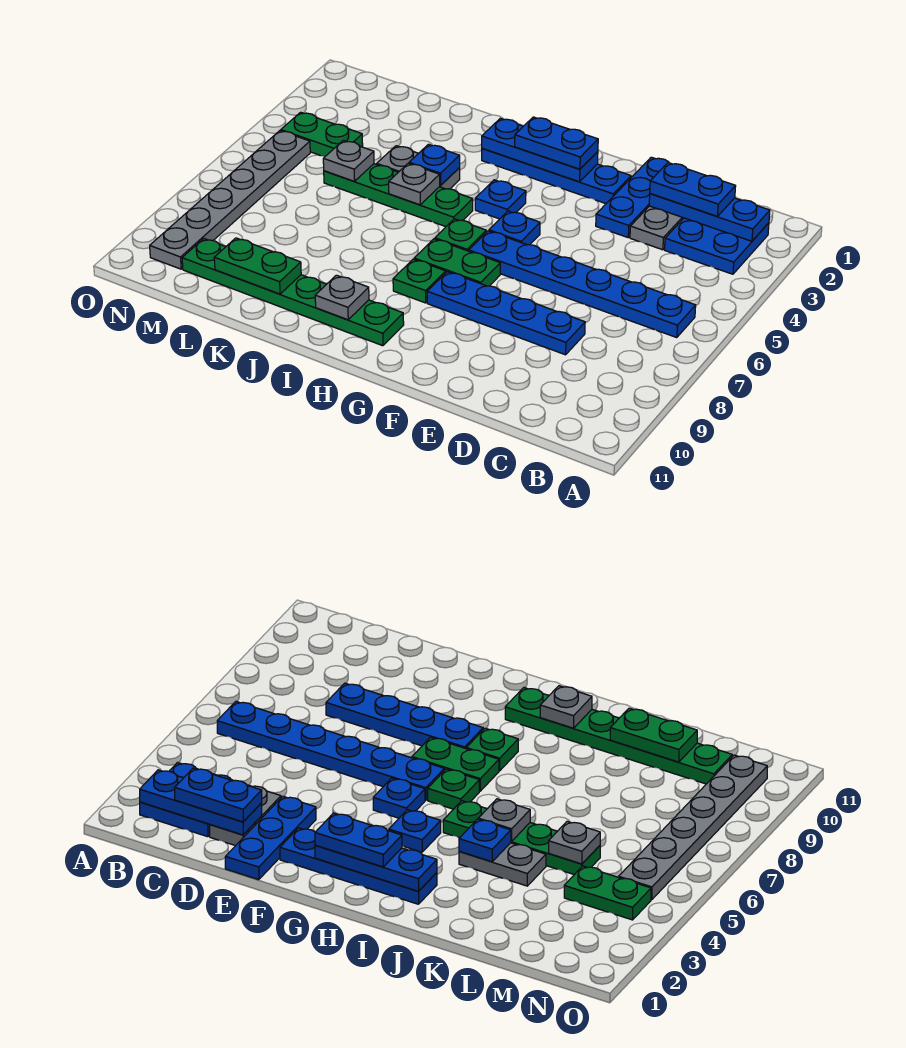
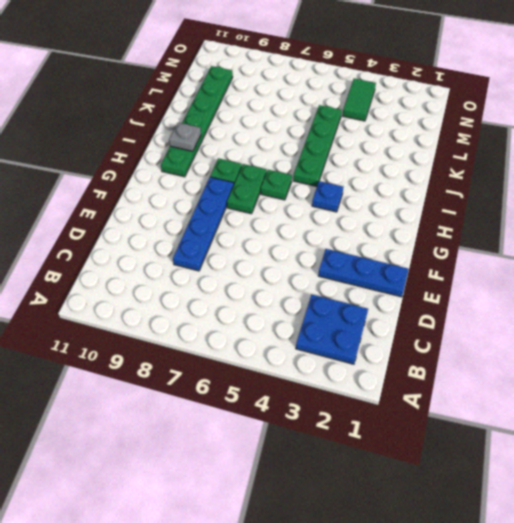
green tile M4:N4 level 1 -> green plate M4:N4 level 1
none -> blue plate B6:G6 level 1
none -> grey plate D2:D3 level 1
none -> blue plate F2:I2 level 1

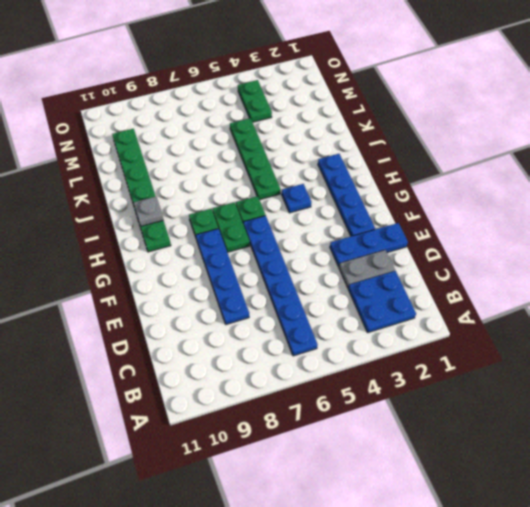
none -> blue plate G5 level 1
none -> grey plate J4:K4 level 1
none -> grey plate N5:N10 level 1

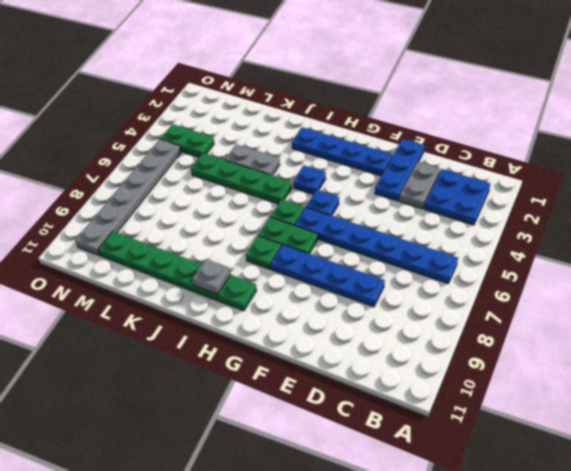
none -> blue plate B2:D2 level 2
none -> blue plate G2:I2 level 2
none -> blue plate J4 level 2

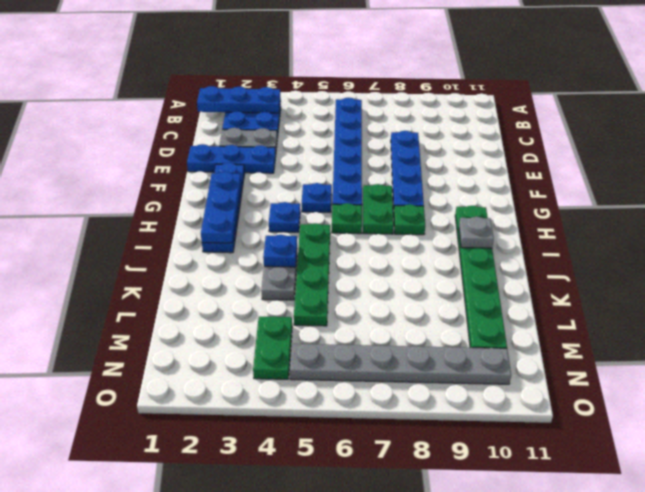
blue plate B1:B3 level 2 -> blue plate B2:D2 level 2
none -> grey plate J5 level 2
none -> green plate K10:L10 level 2
none -> grey plate L5 level 2

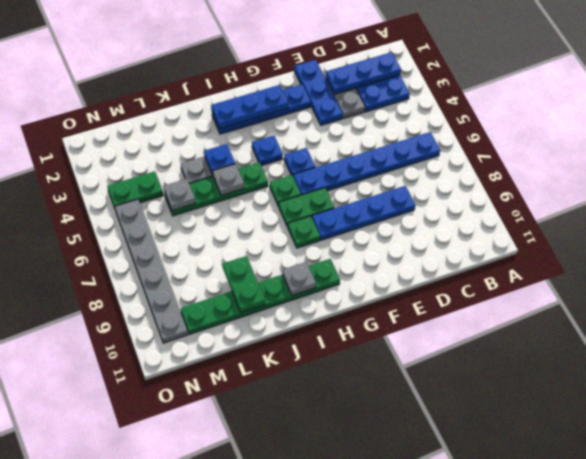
green plate K9:K10 level 2 -> green plate K10:L10 level 2
none -> blue plate C2:D2 level 3
none -> blue plate G2:H2 level 3

